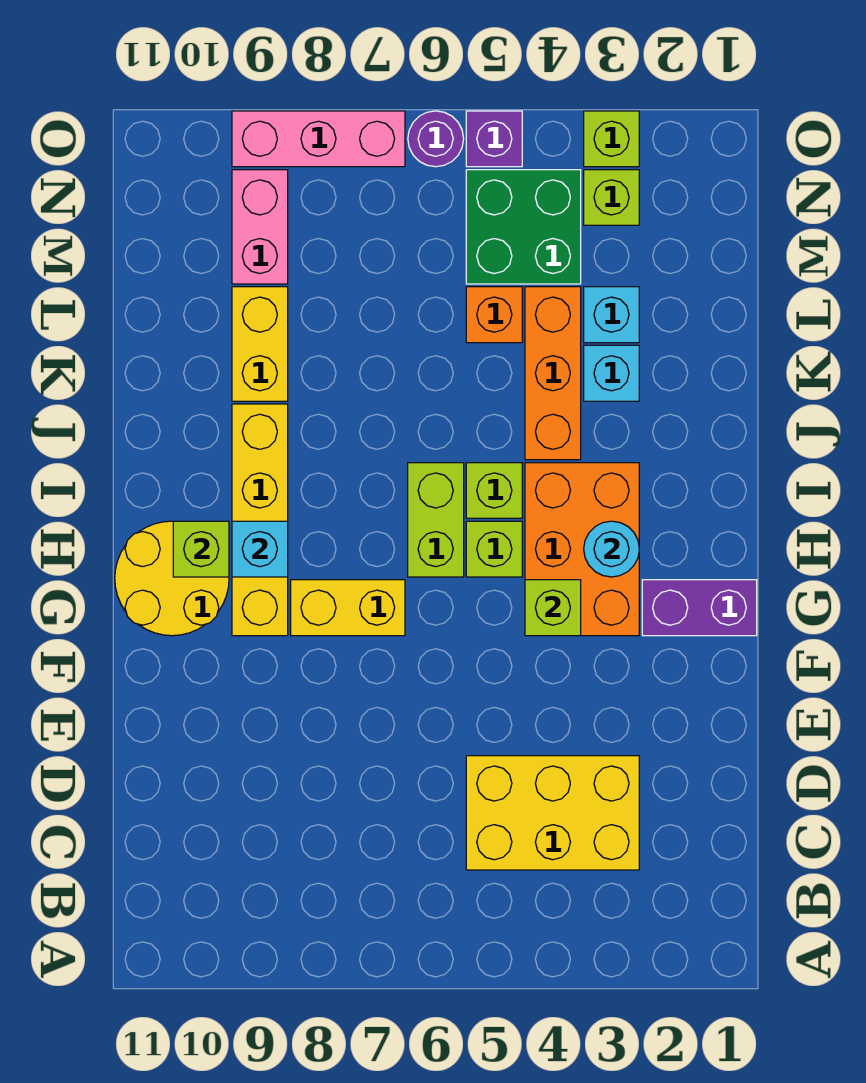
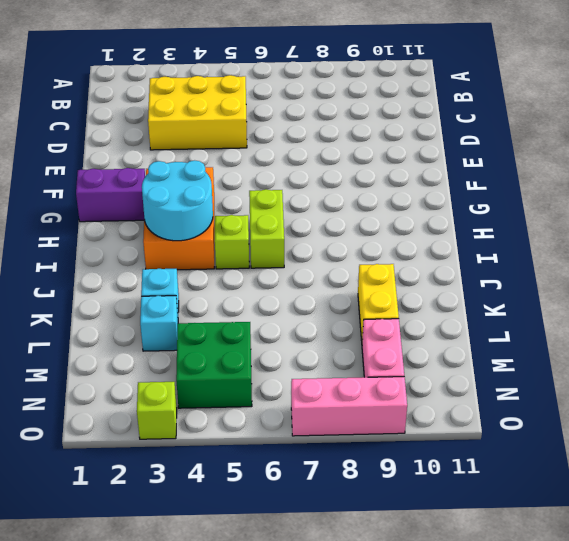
cyan round brick H3:I4 level 2 -> cyan round brick H3 level 2
none -> yellow brick G7:G8 level 1
none -> yellow brick G9:J9 level 1
none -> yellow round brick G10:H11 level 1

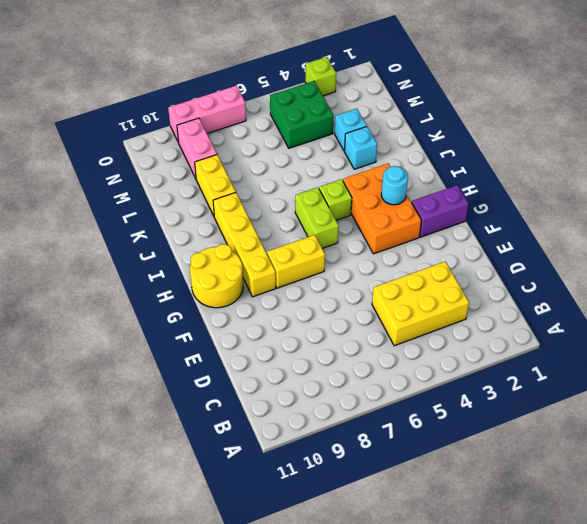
none -> lime brick H5 level 1
none -> orange brick J4:L4 level 1
none -> orange brick L5 level 1

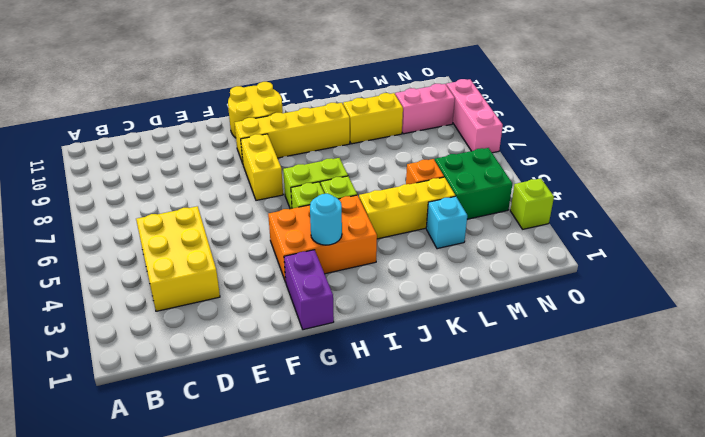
yellow brick J4:L4 level 1 -> orange brick J4:L4 level 1
none -> cyan brick K3 level 1
none -> lime brick N3 level 1
none -> purple brick O5 level 1

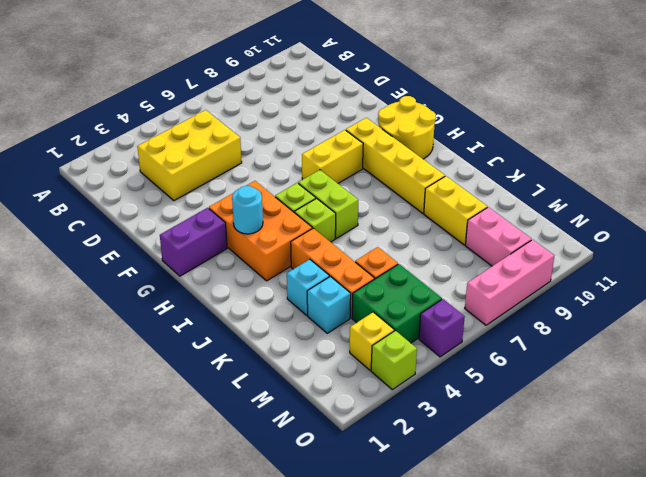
yellow brick N3 level 1 -> lime brick N3 level 1
none -> purple round brick O6 level 1
none -> lime brick G4 level 2
none -> cyan brick H9 level 2

